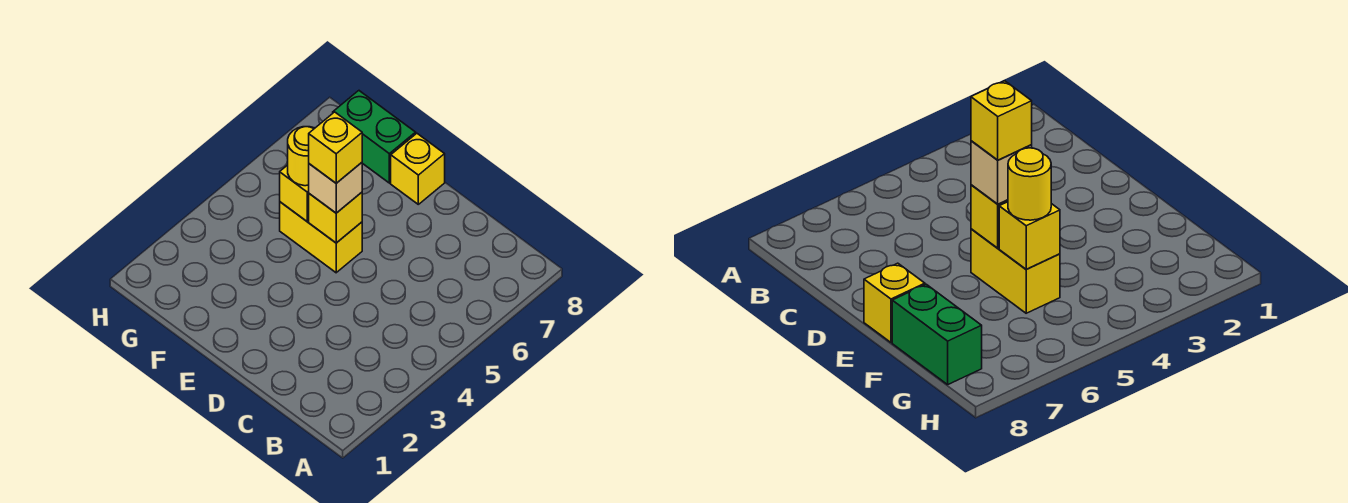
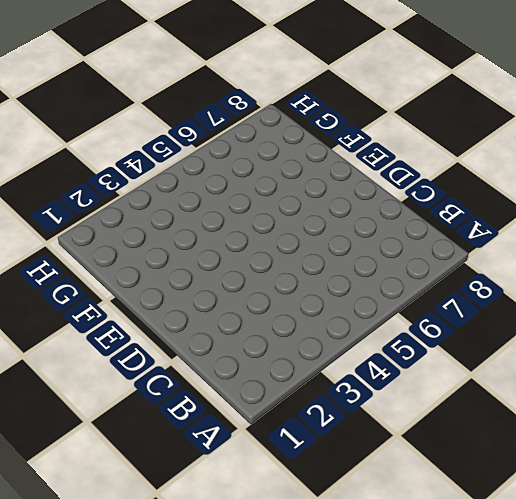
none -> yellow brick E5:F5 level 1
none -> yellow brick E8 level 1

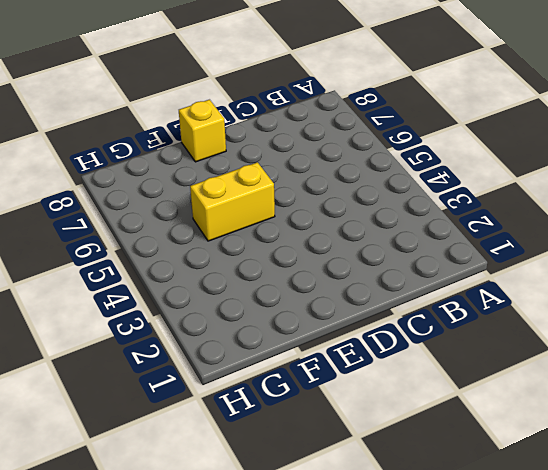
none -> green brick F8:G8 level 1
none -> yellow brick E5 level 2

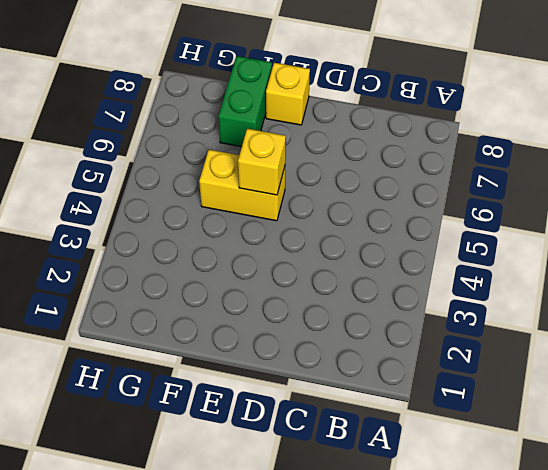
green brick F7:F8 level 1 -> green brick F8:G8 level 1
none -> yellow brick F5 level 2
none -> tan brick E5 level 3

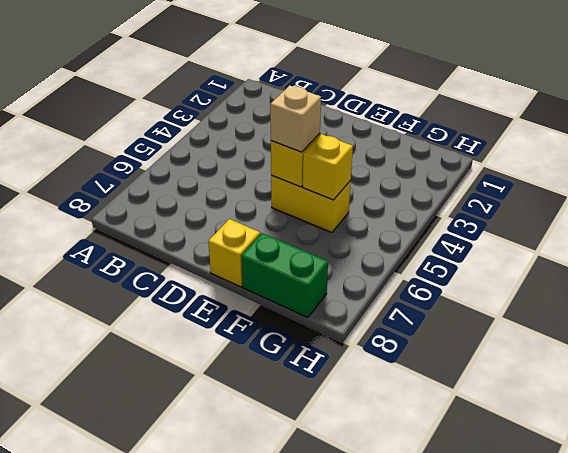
none -> yellow round brick F5 level 3
none -> yellow brick E5 level 4

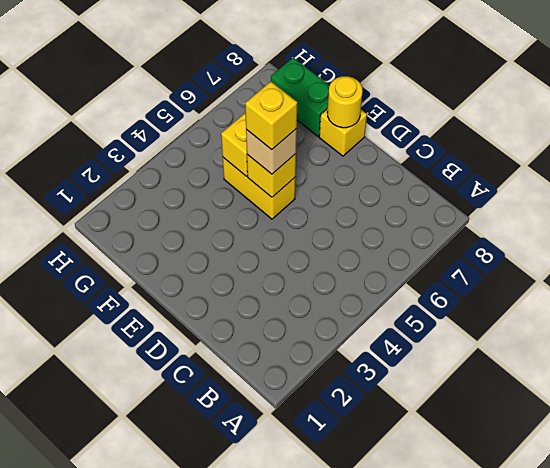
yellow round brick E8 level 2 -> yellow round brick F5 level 3

